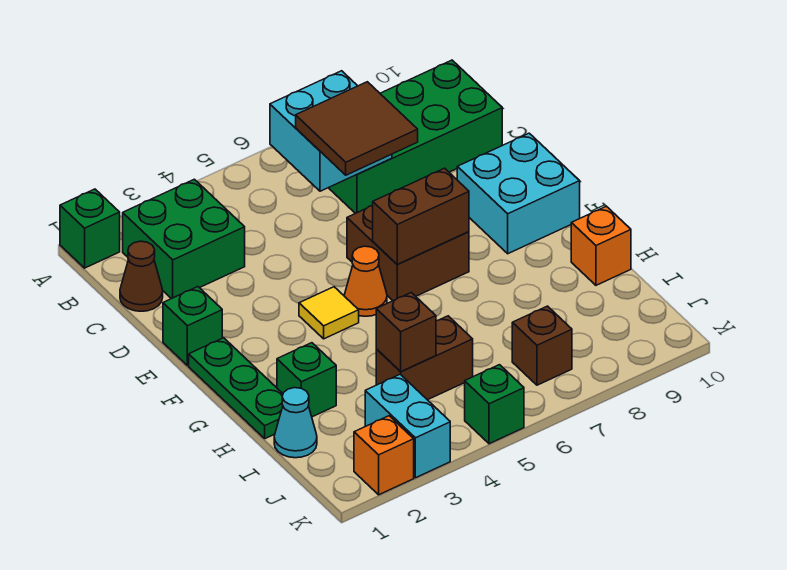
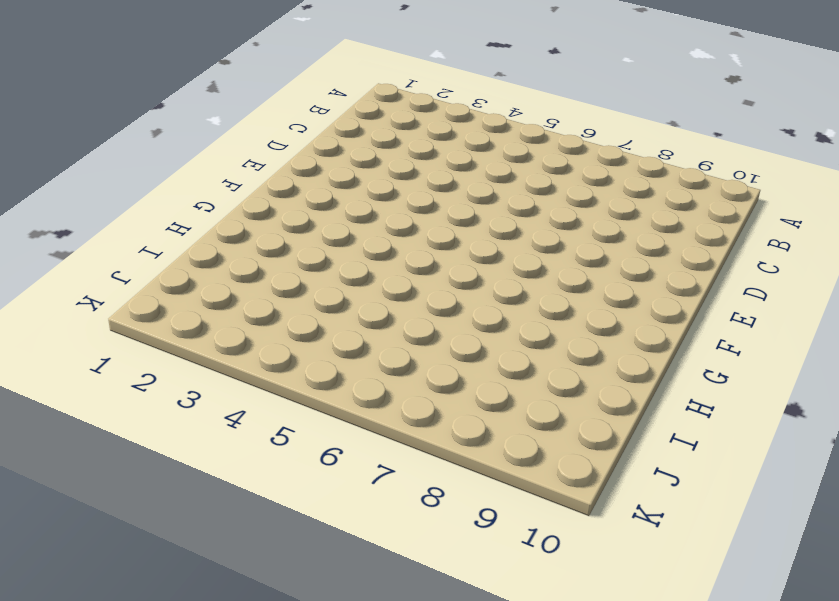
none -> green brick A1 level 1
none -> green brick B2:C3 level 1
none -> green brick B7:C10 level 1

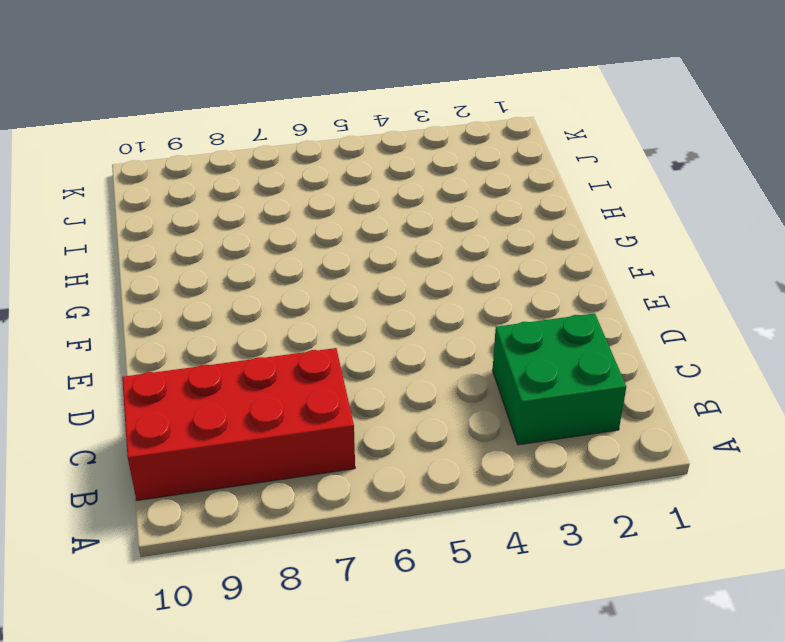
red brick B7:C10 level 1 -> green brick B7:C10 level 1
none -> green brick A1 level 1
none -> brown cone C1 level 1
none -> green brick E1 level 1

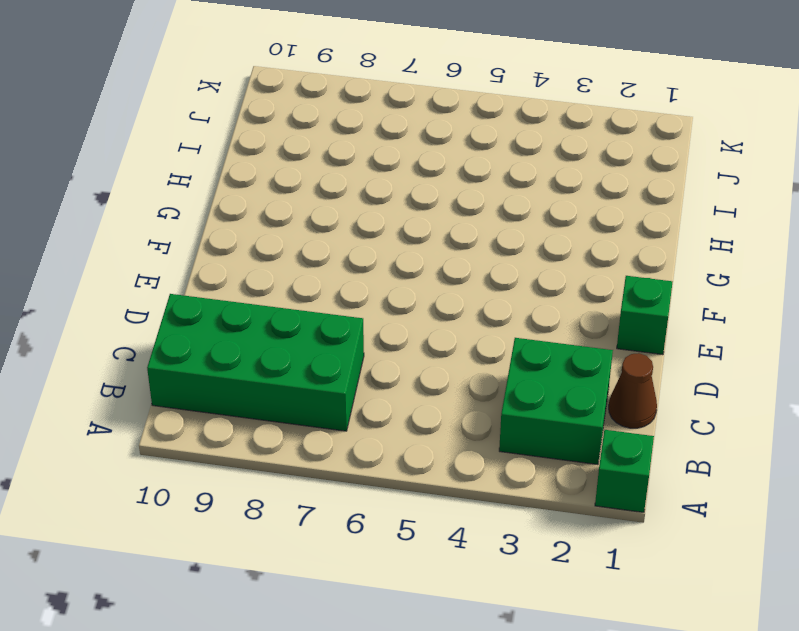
none -> brown brick E6:F7 level 1
none -> cyan brick E9:F10 level 1
none -> green plate F1:H1 level 1

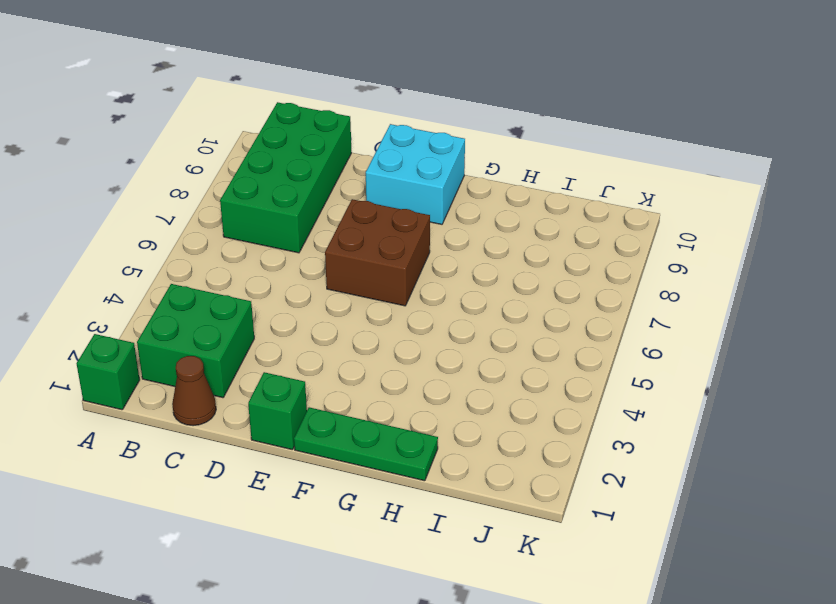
none -> yellow tile F4 level 1
none -> orange cone F5 level 1
none -> green brick H2 level 1

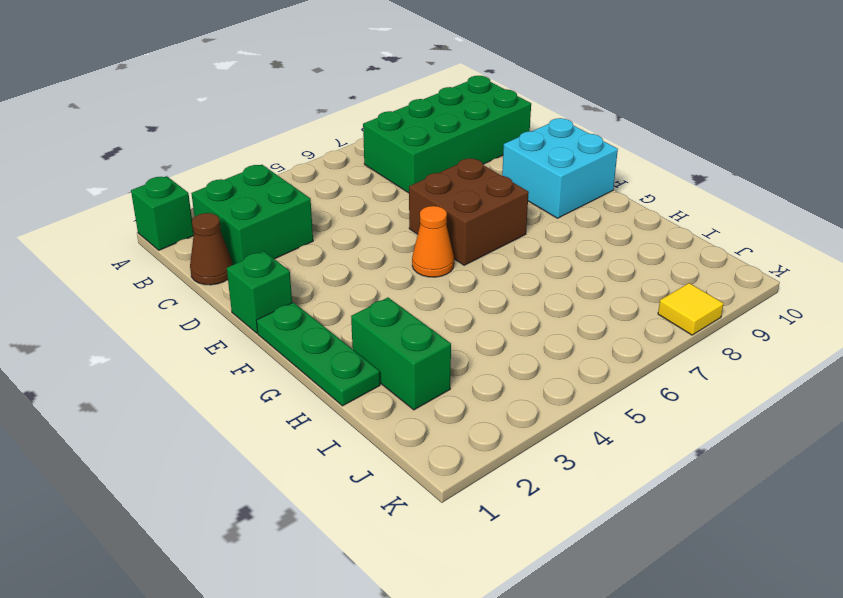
green brick H2:I2 level 1 -> green brick H2 level 1
yellow tile K8 level 1 -> yellow tile F4 level 1
none -> orange brick H10 level 1
none -> cyan cone I1 level 1
none -> brown brick I4:I5 level 1

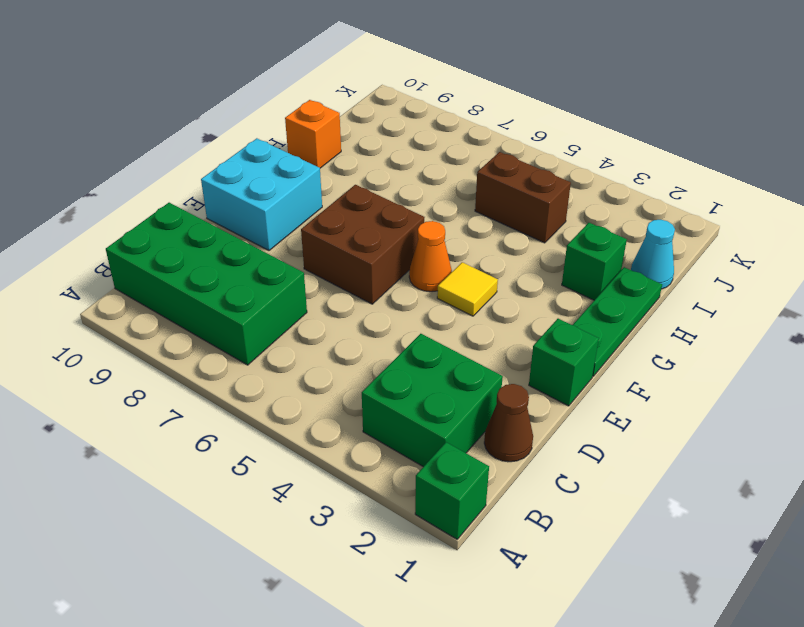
none -> cyan brick J3:K3 level 1
none -> brown brick J7 level 1
none -> orange brick K2 level 1

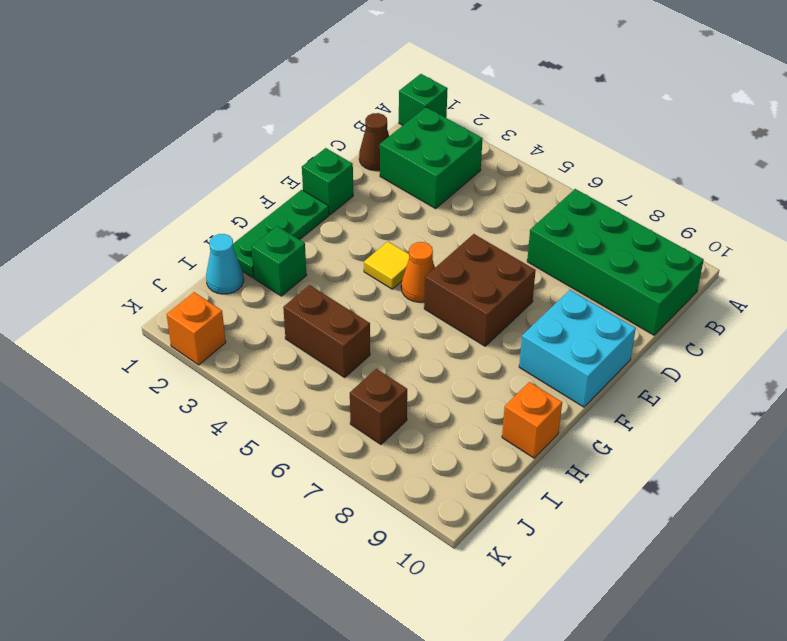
none -> cyan brick J3:K3 level 1
none -> green brick K5 level 1
none -> cyan brick B6:C7 level 2

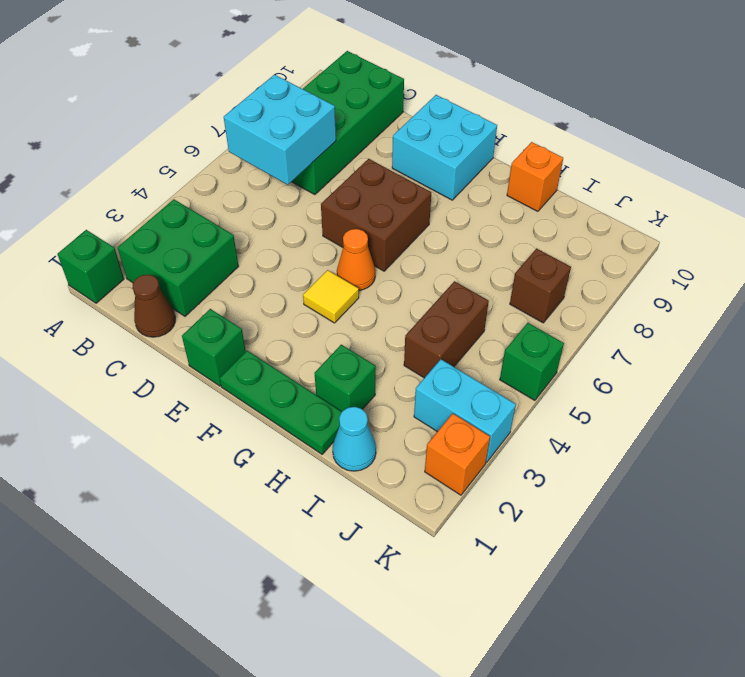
none -> brown brick F6:F7 level 2
none -> brown brick I4 level 2
none -> brown tile C6:D7 level 3

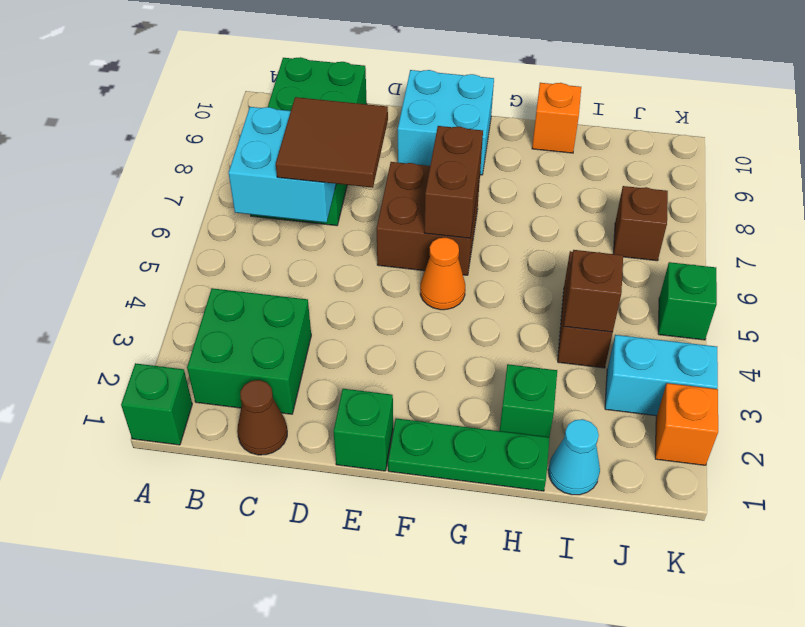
none -> yellow tile F4 level 1

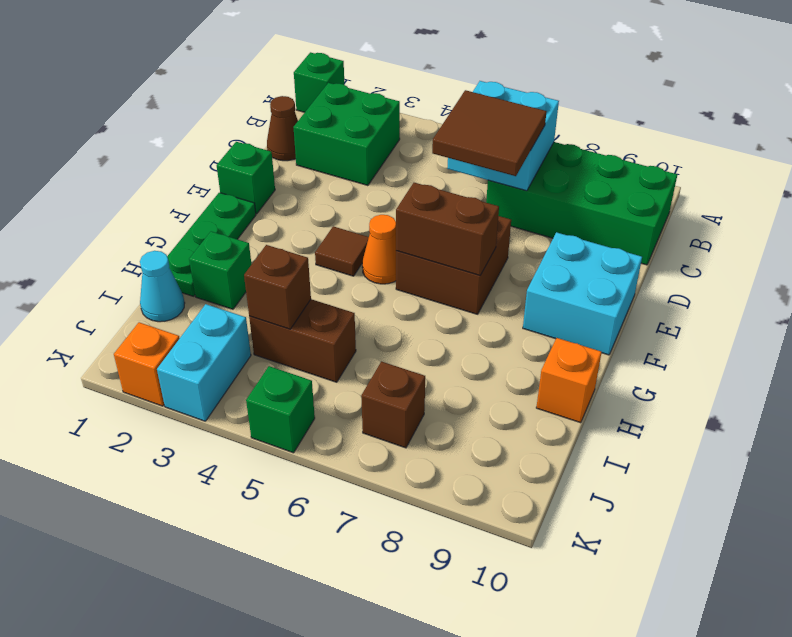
brown tile F4 level 1 -> yellow tile F4 level 1

